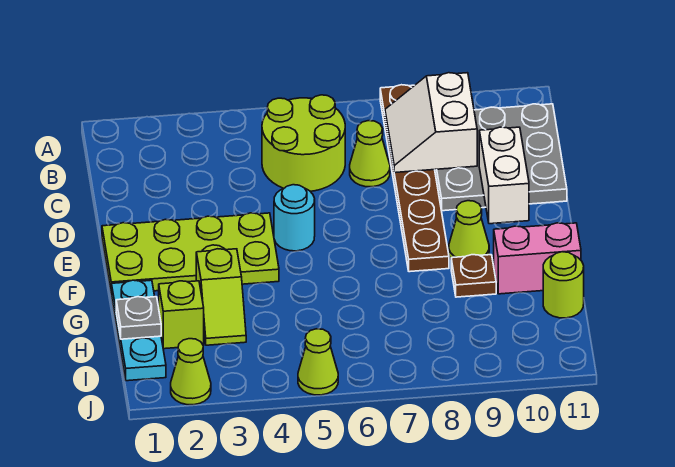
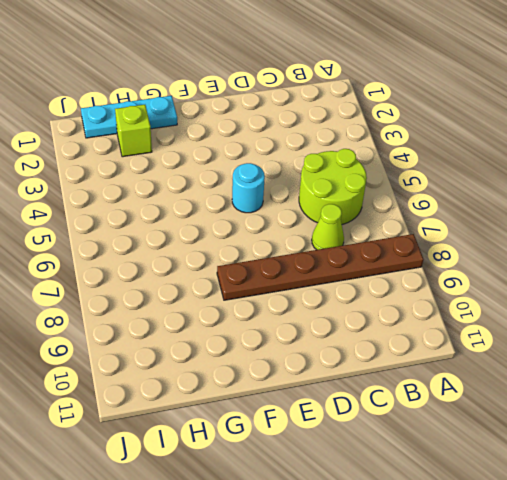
none -> grey plate B9:D11 level 1
none -> lime plate E1:F4 level 1
none -> lime cone F9 level 1

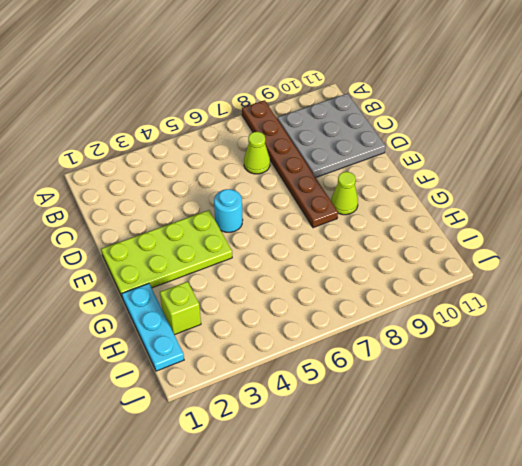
none -> lime round brick B5:C6 level 1
none -> lime slope G3:H3 level 1 top G
none -> brown plate G9 level 1

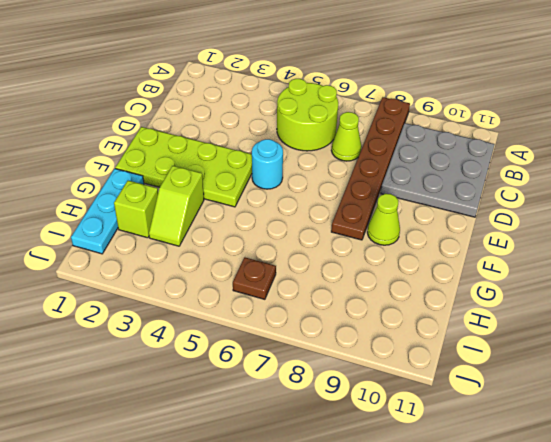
brown plate I6 level 1 -> brown plate G9 level 1
none -> pink brick G10:G11 level 1
none -> lime round brick H11 level 1
none -> lime cone J2 level 1

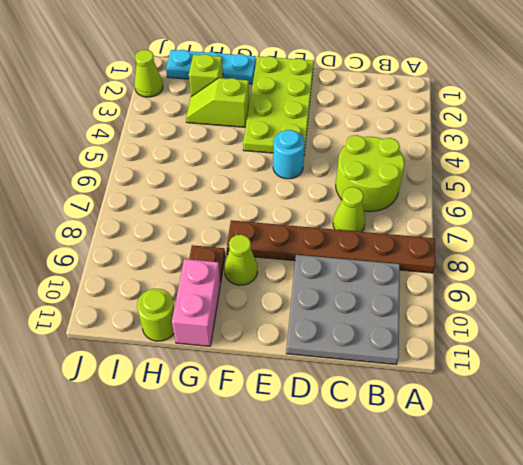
none -> lime cone J5 level 1
none -> white slope B8:C9 level 2 top 9
none -> white brick D10:E10 level 2

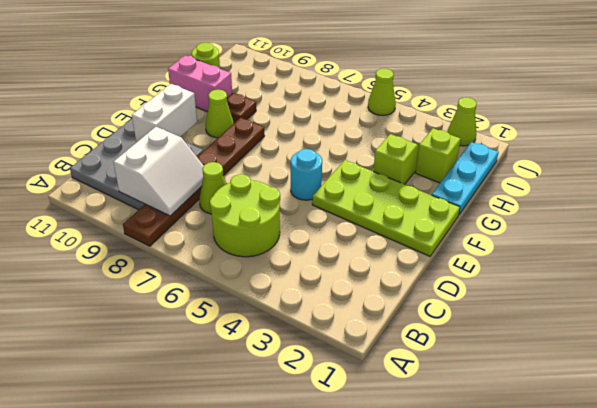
none -> grey plate H1 level 2

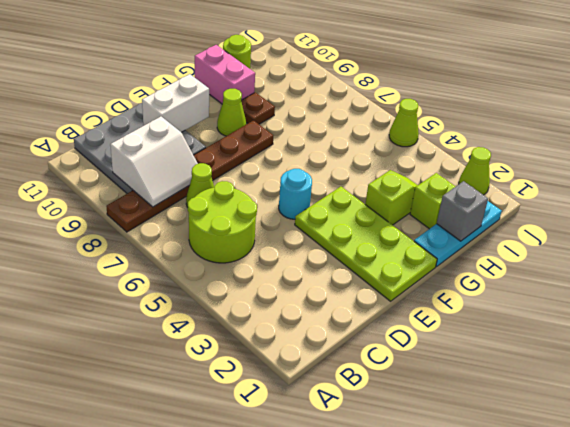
grey brick H1 level 2 -> grey plate H1 level 2

